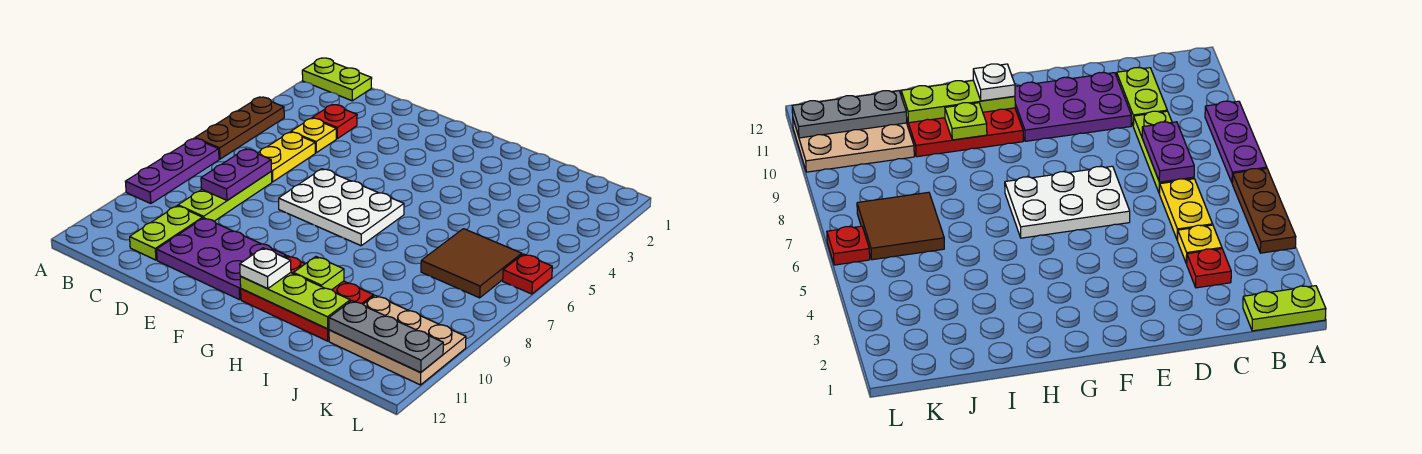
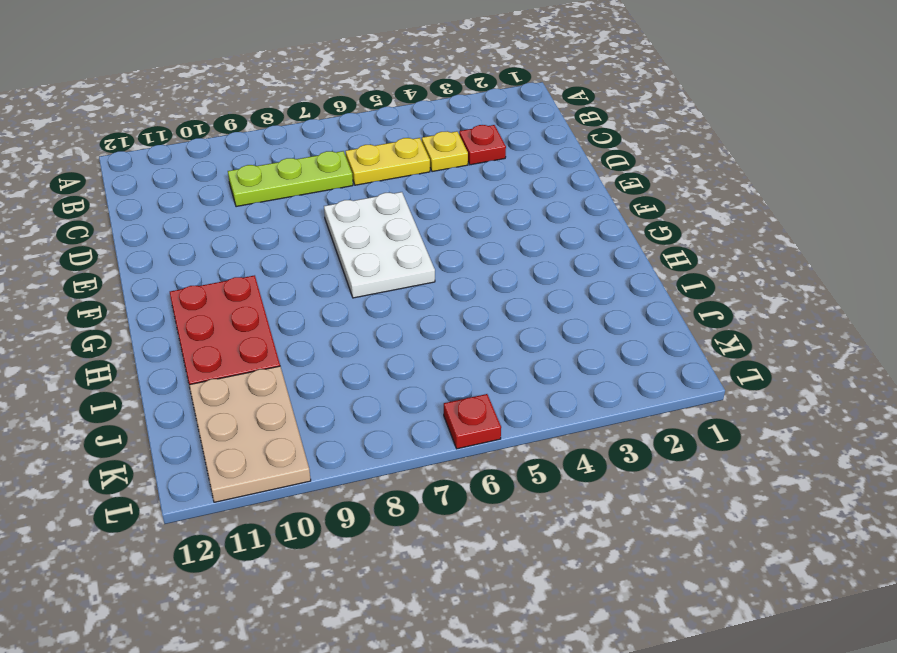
none -> lime plate A1:B1 level 1
none -> brown plate A4:A6 level 1
none -> purple plate A7:A9 level 1

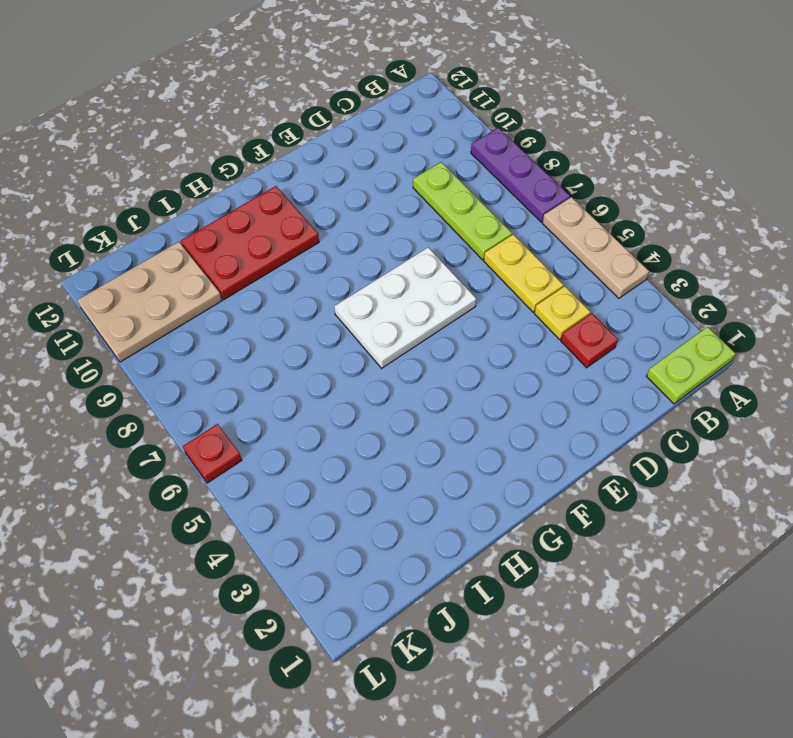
tan plate A4:A6 level 1 -> brown plate A4:A6 level 1
none -> lime plate C10:C11 level 1
none -> purple plate D10:F11 level 1
none -> brown tile J6:K7 level 1

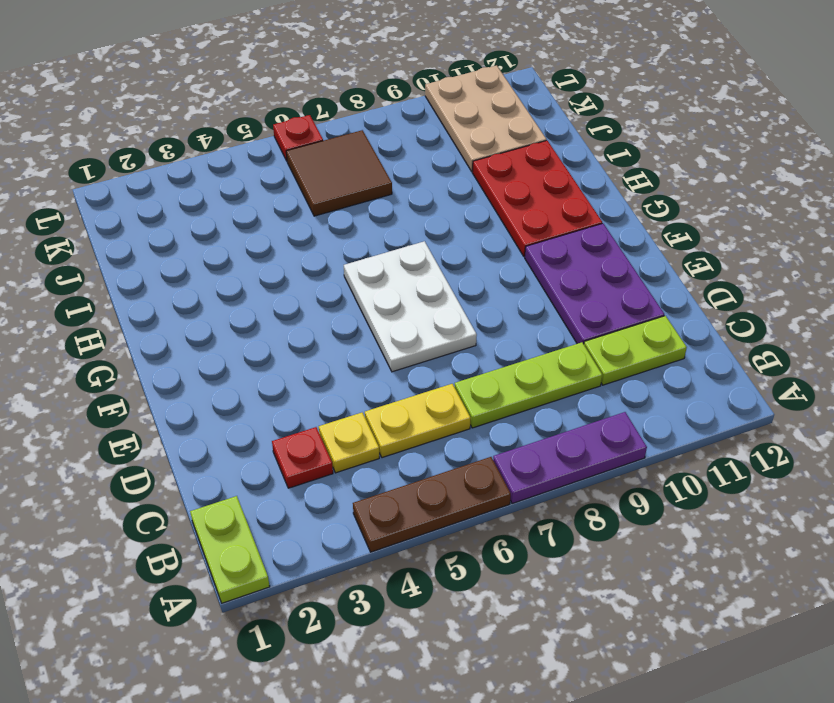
none -> purple plate C7:C8 level 2
none -> lime plate G11:I11 level 2
none -> lime plate H10 level 2

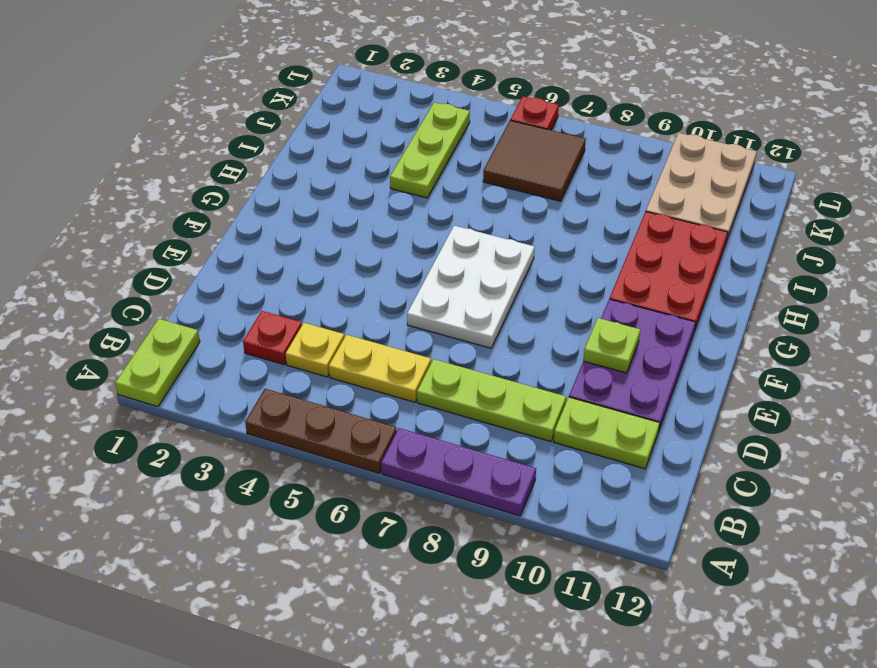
lime plate E10 level 2 -> lime plate H10 level 2
lime plate I4:K4 level 1 -> lime plate G11:I11 level 2
none -> purple plate C7:C8 level 2
none -> grey plate J11:L11 level 2
none -> white plate G11 level 3

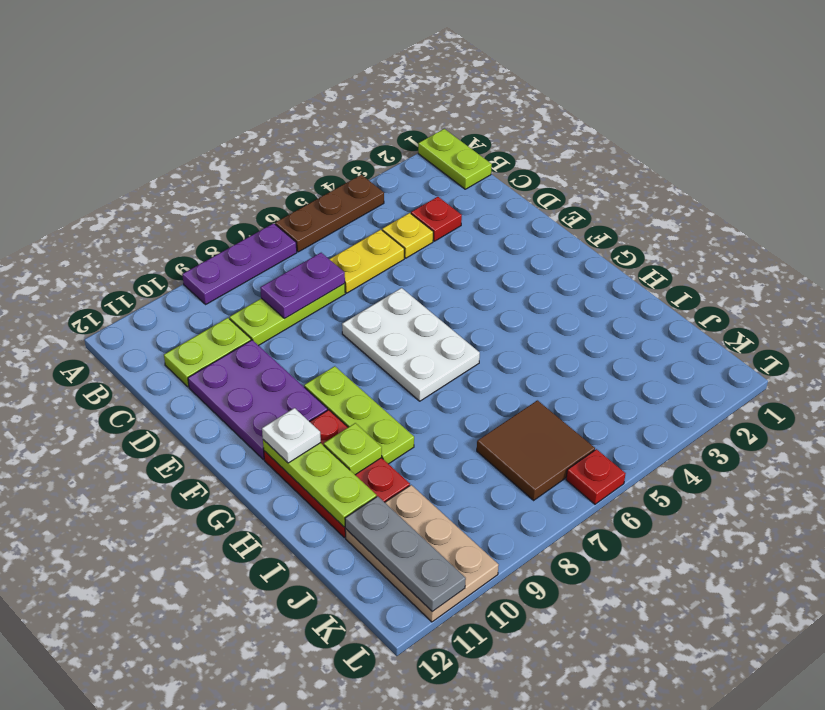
lime plate F9:H9 level 1 -> none

